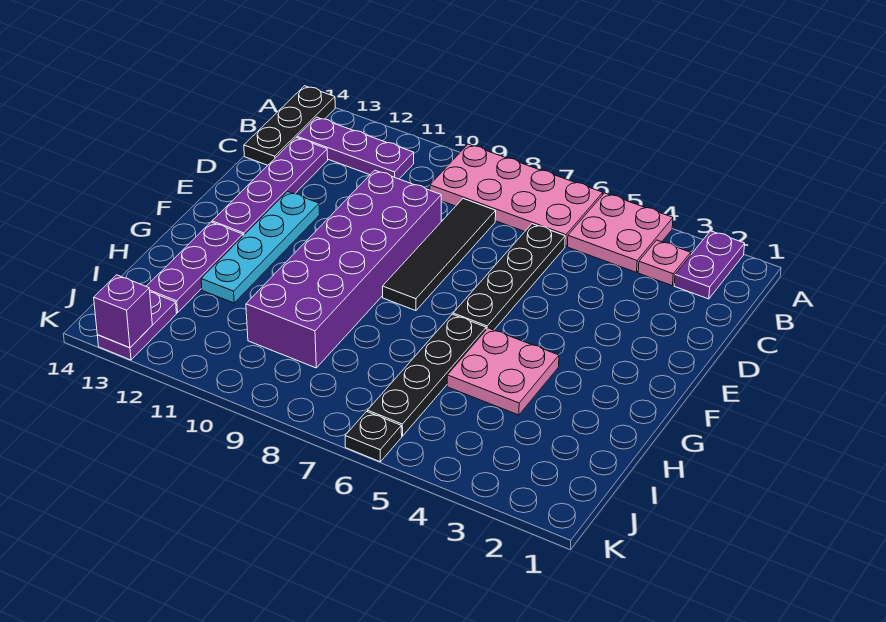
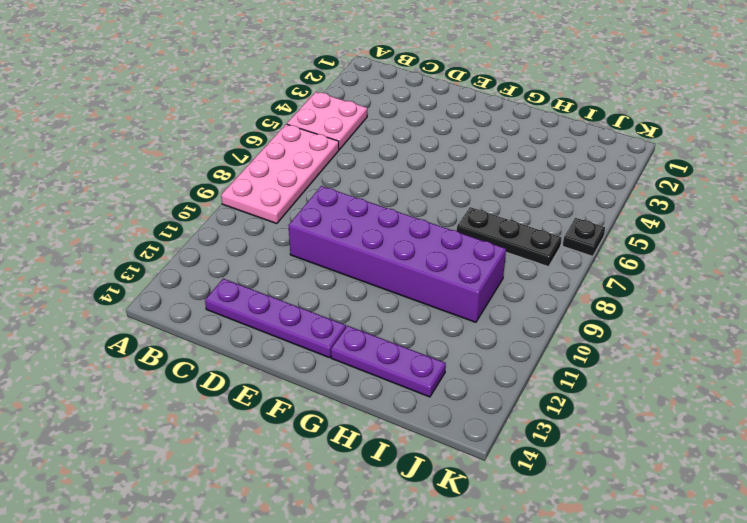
black plate H7:J7 level 1 -> black plate A14:C14 level 1
none -> purple plate A2:B2 level 1
none -> pink plate B3 level 1
none -> purple plate B11:B13 level 1

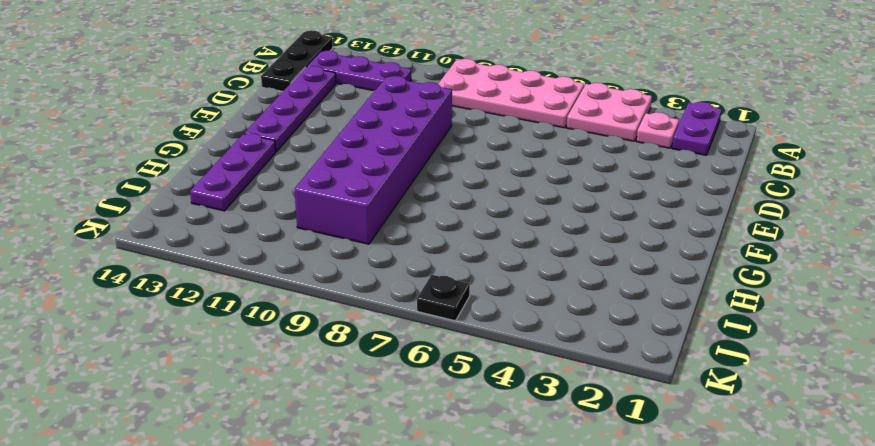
none -> black plate C6:F6 level 1
none -> black tile C8:F8 level 1
none -> cyan plate E12:H12 level 1

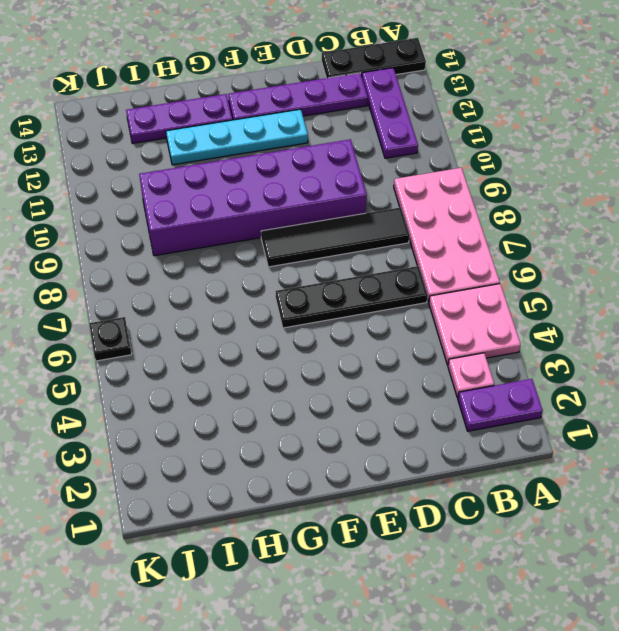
none -> pink plate G4:H5 level 1
none -> black plate G6:J6 level 1
none -> purple plate J13:K13 level 1

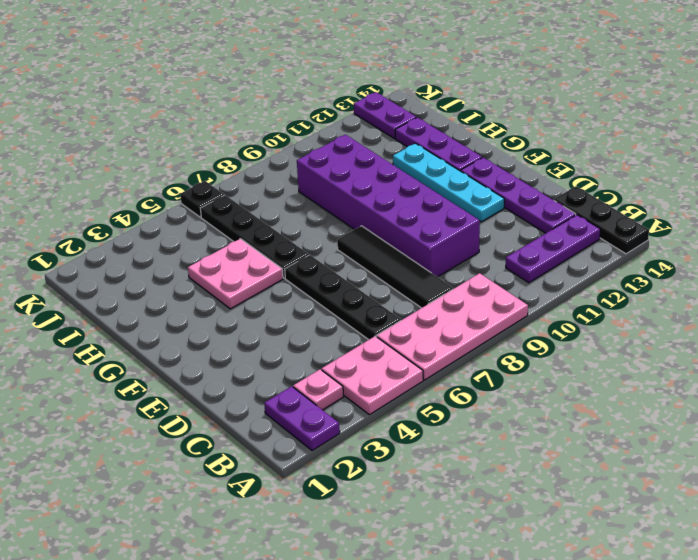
none -> purple brick K13 level 2

